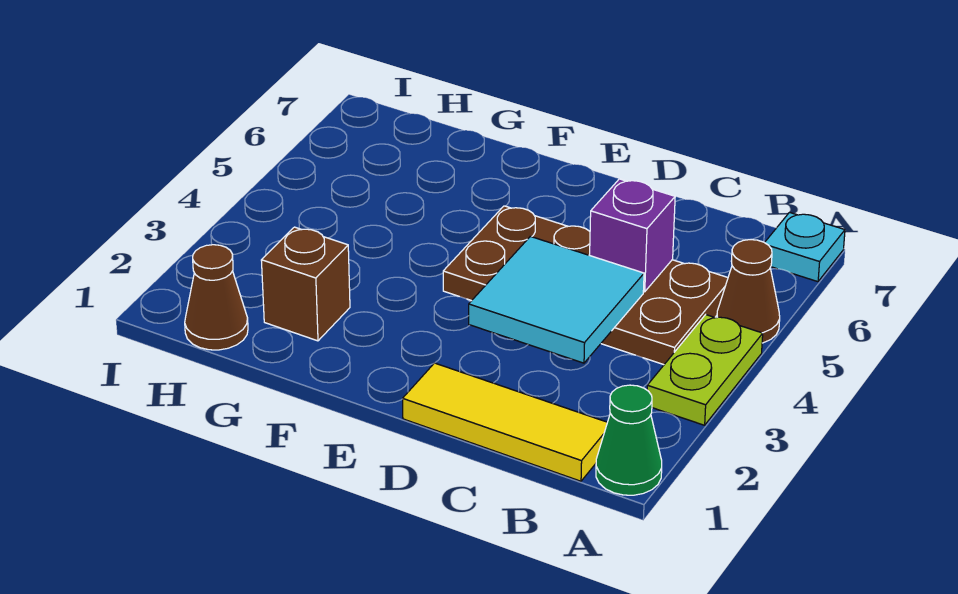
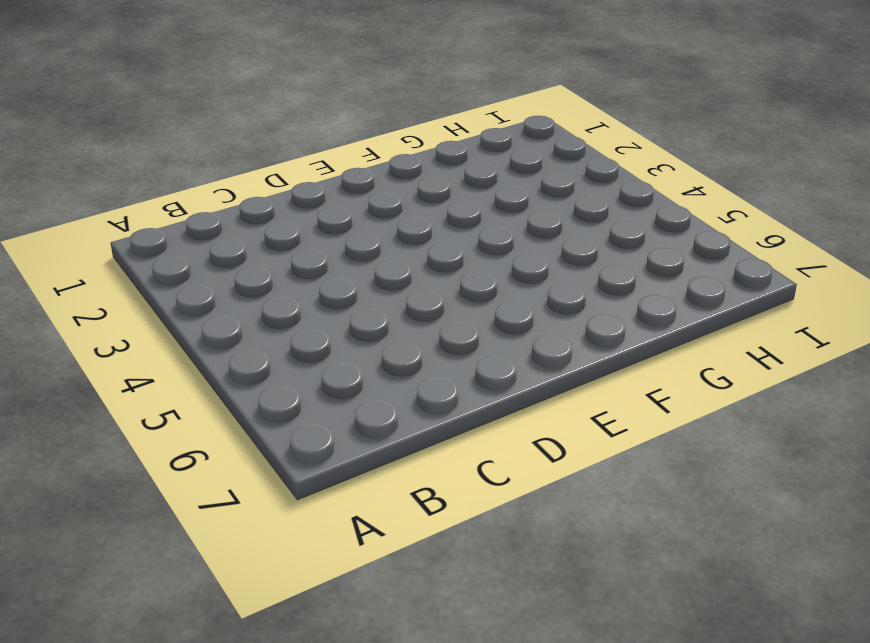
none -> green cone A1 level 1
none -> lime plate A3:A4 level 1

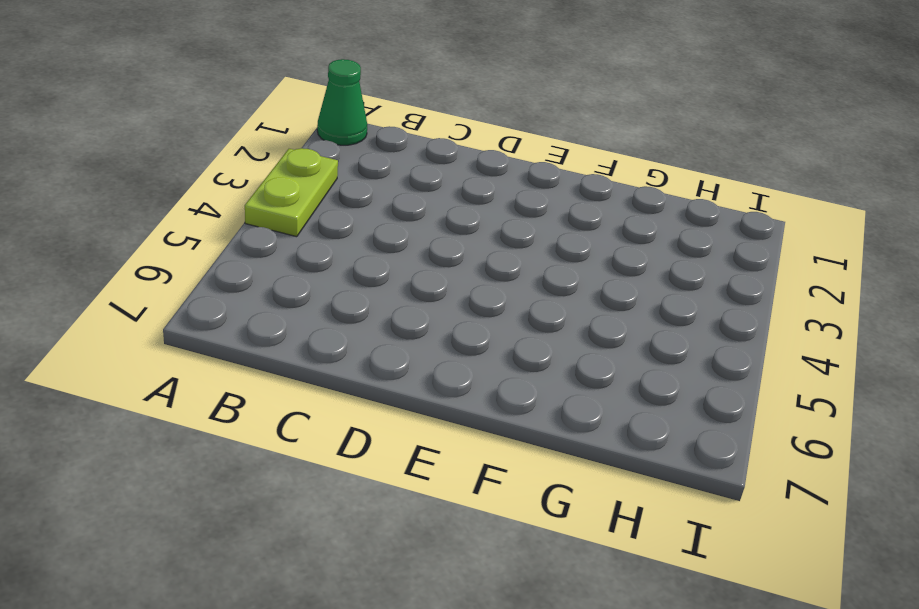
none -> brown cone A5 level 1
none -> cyan plate A7 level 1

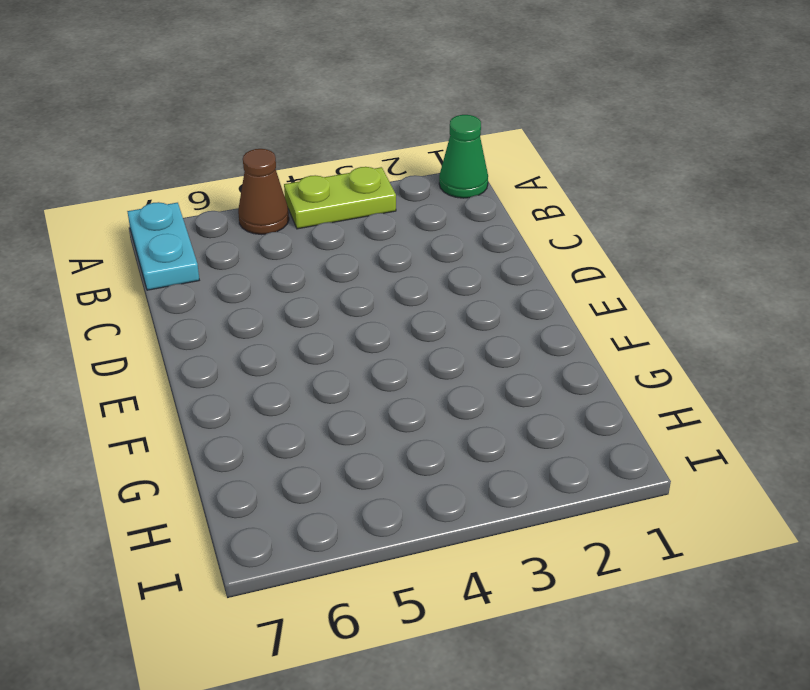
cyan plate A7:B7 level 1 -> cyan plate A7 level 1
none -> yellow tile B1:D1 level 1
none -> brown plate B4:E5 level 1

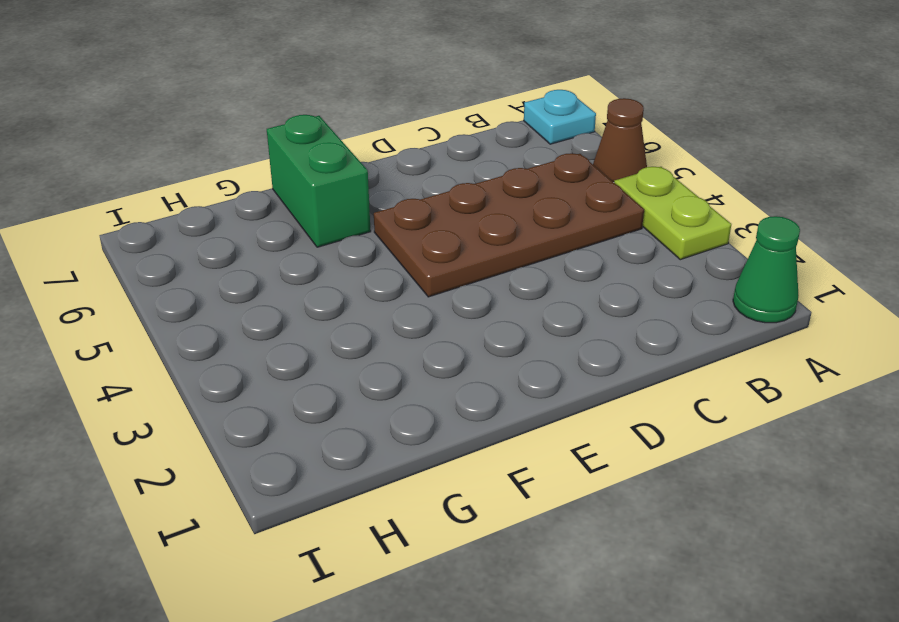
green brick F6:F7 level 1 -> none
none -> yellow tile B1:D1 level 1
none -> brown brick G2 level 1

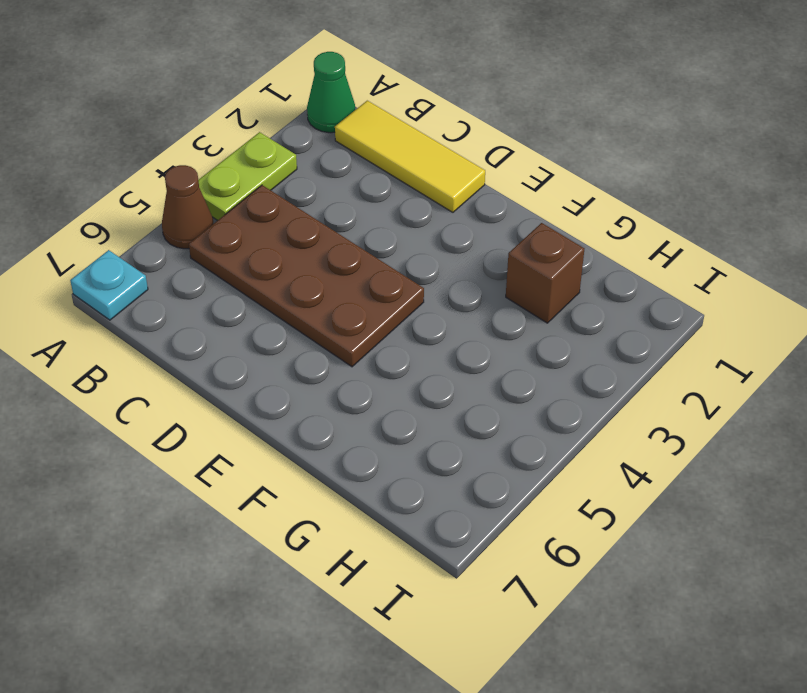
none -> brown cone H1 level 1
none -> cyan tile C3:D4 level 2

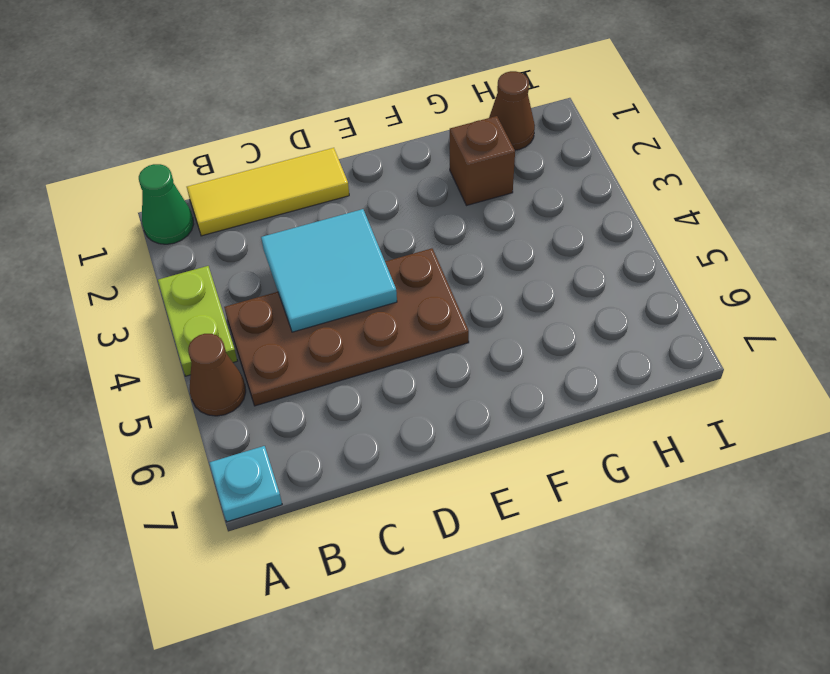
none -> purple brick C5 level 2

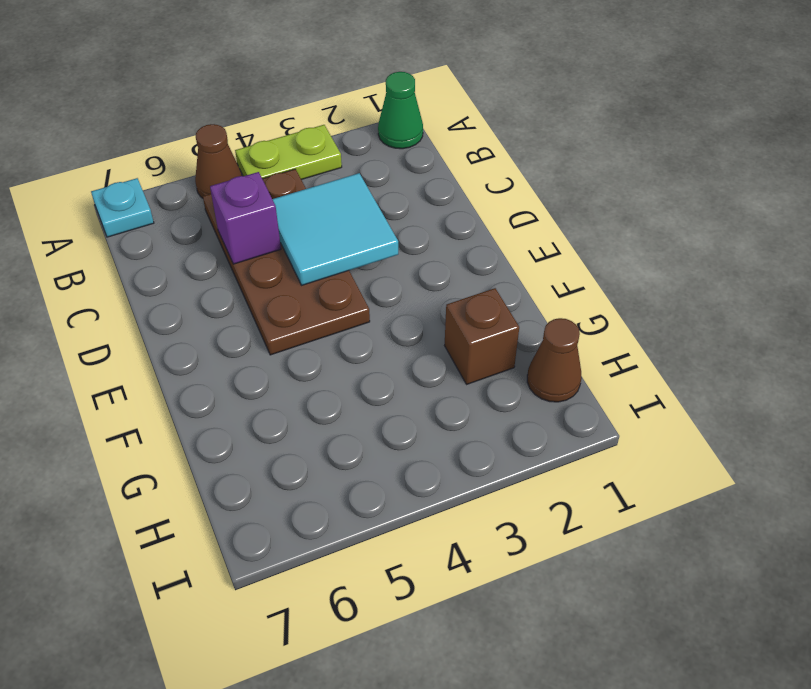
none -> yellow tile B1:D1 level 1

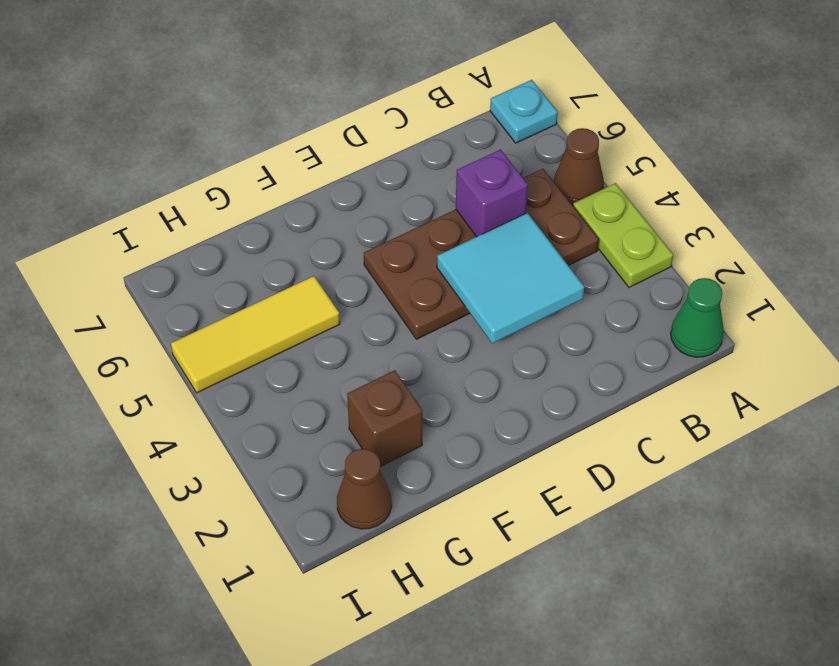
yellow tile G5:I5 level 1 -> yellow tile B1:D1 level 1

